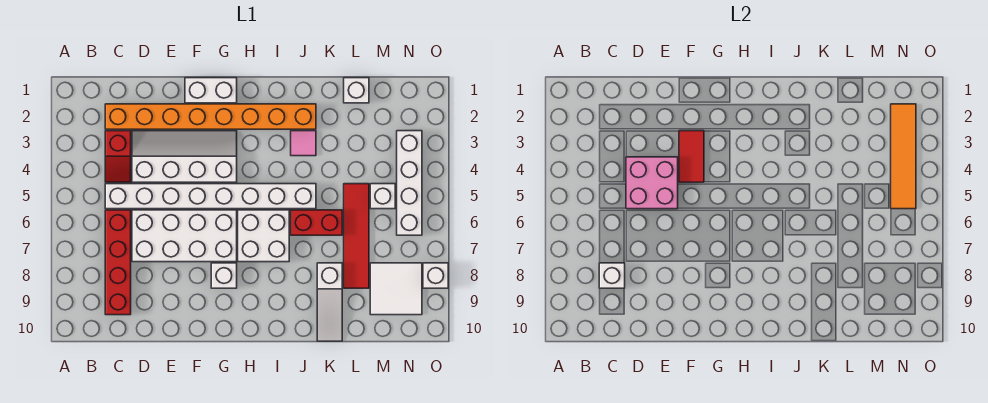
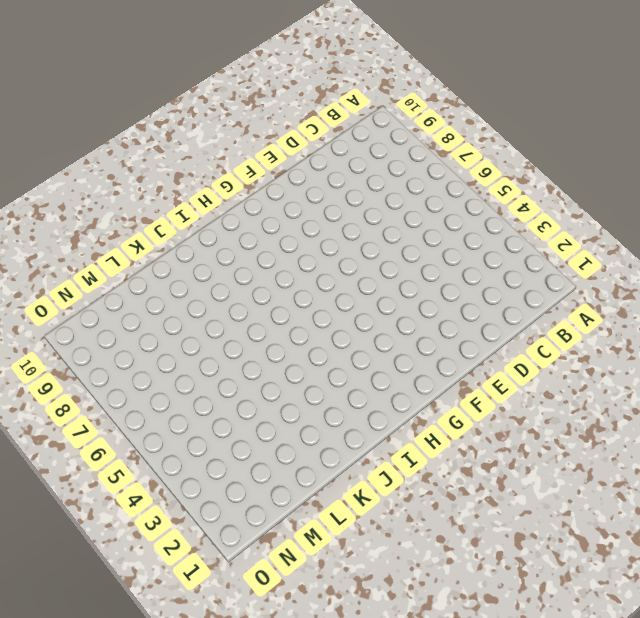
none -> orange brick C2:J2 level 1
none -> red slope C3:C4 level 1 top 3
none -> white brick C5:J5 level 1

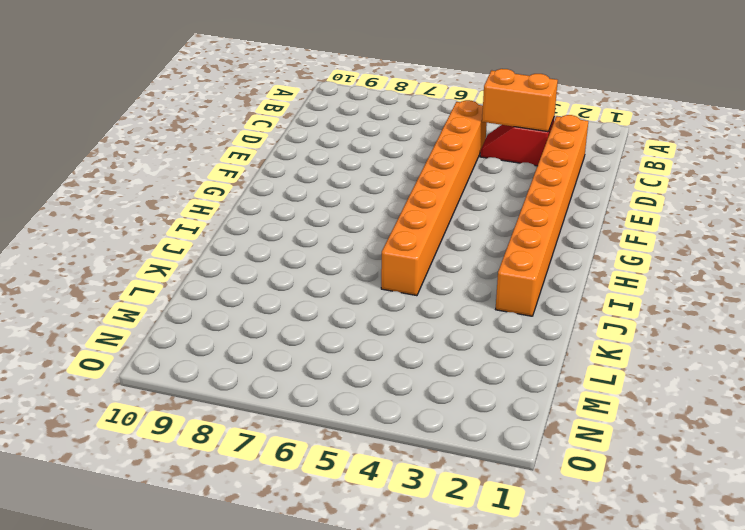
orange brick C3:C4 level 2 -> none
orange brick C5:J5 level 1 -> white brick C5:J5 level 1
none -> red brick C6:C9 level 1
none -> white slope D3:G4 level 1 top 4
none -> white brick D6:G7 level 1

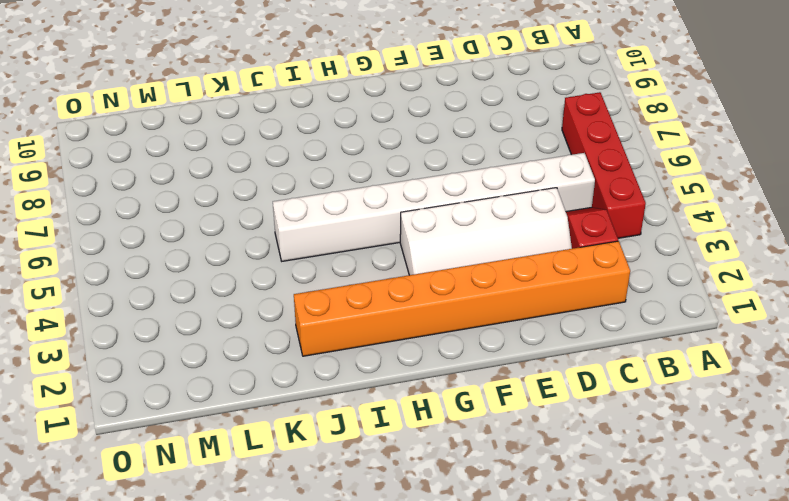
red brick B4:B7 level 1 -> red brick C6:C9 level 1
none -> white brick D6:G7 level 1
none -> white brick F1:G1 level 1
none -> white brick G8 level 1

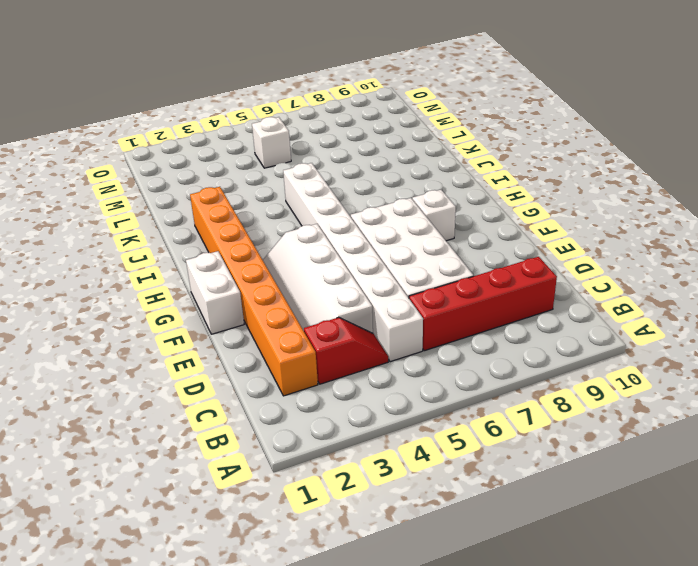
none -> white brick H6:I7 level 1
none -> pink tile J3 level 1
none -> red brick J6:K6 level 1

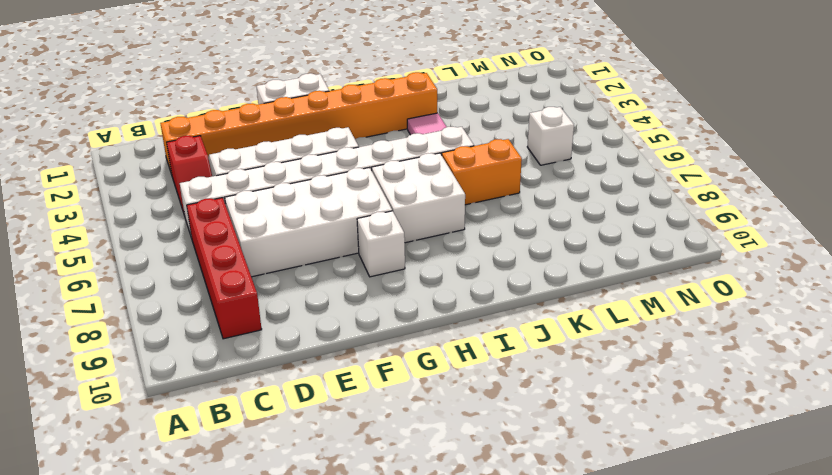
orange brick J6:K6 level 1 -> red brick J6:K6 level 1
none -> white slope K8:K10 level 1 top 8
none -> white brick L1 level 1
none -> red tile L5:L8 level 1

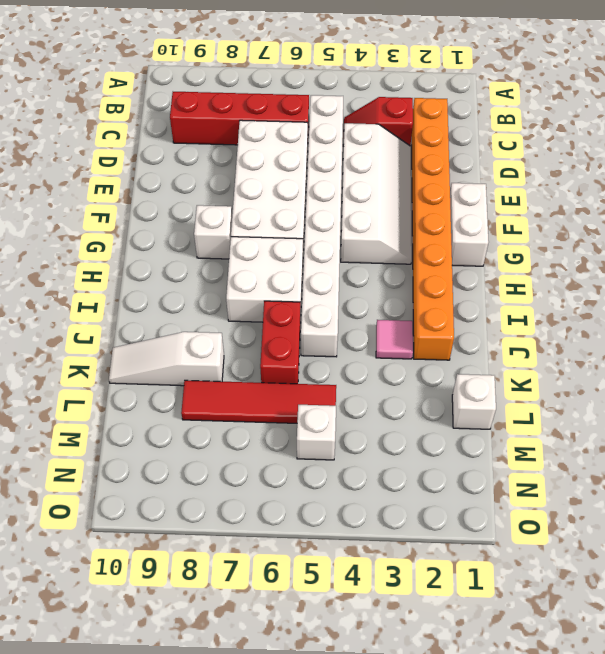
none -> white tile M8:N9 level 1
none -> white brick N3:N6 level 1
none -> white brick O8 level 1

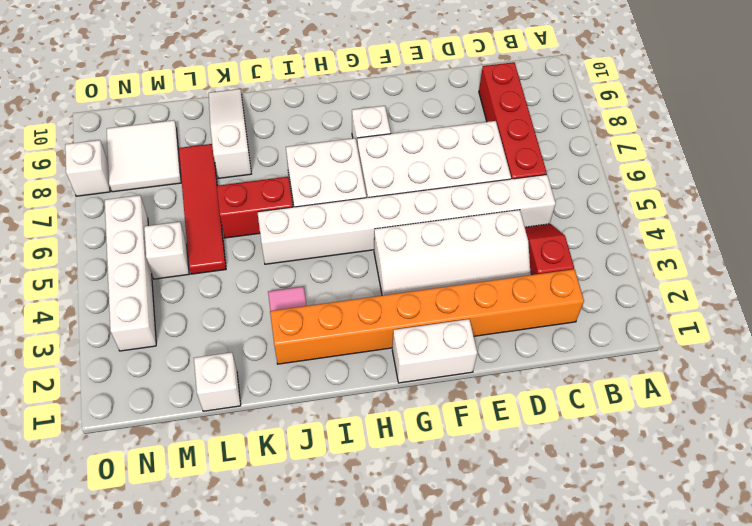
none -> white brick C8 level 2
none -> pink brick D4:E5 level 2
none -> red tile F3:F4 level 2

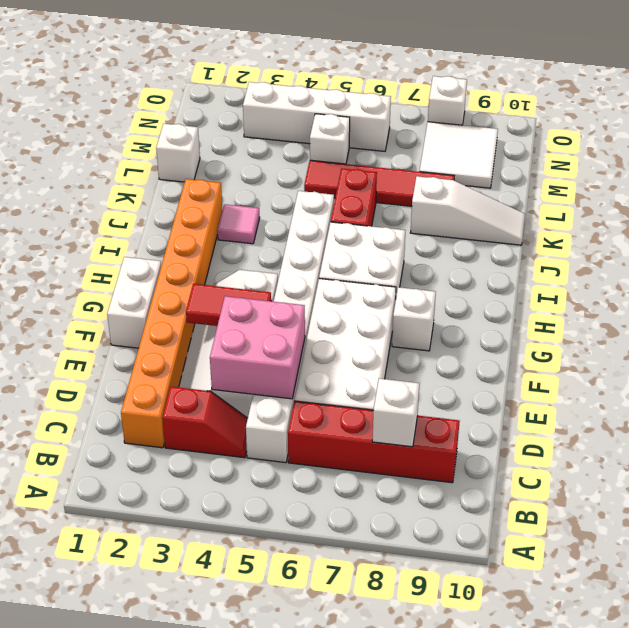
none -> orange tile N2:N5 level 2

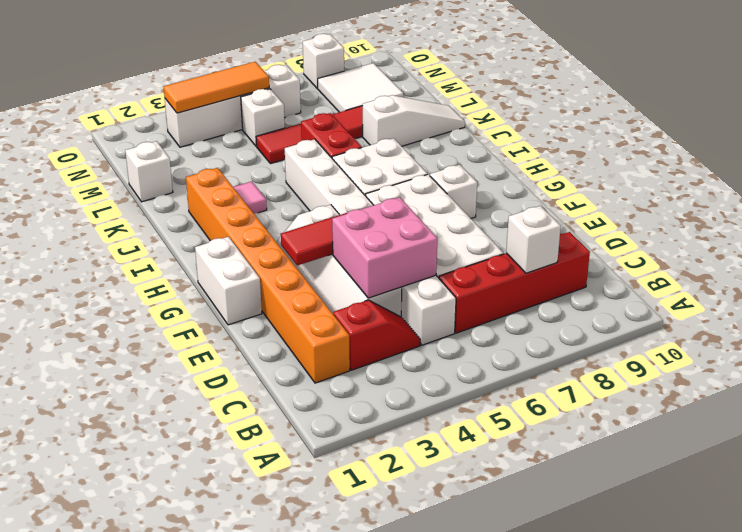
orange tile N3:N5 level 2 -> orange tile N2:N5 level 2

